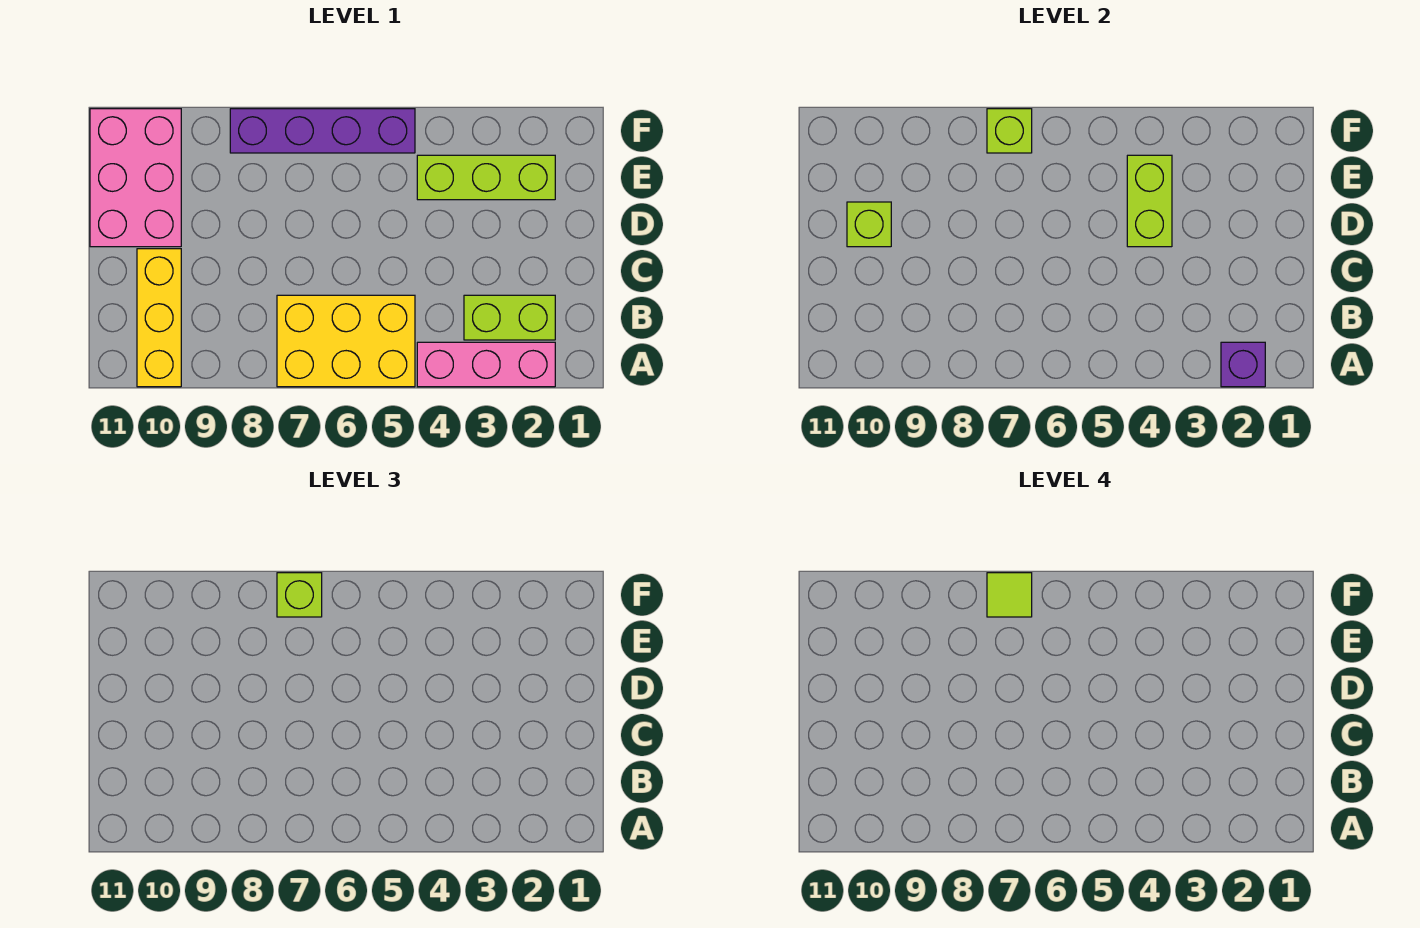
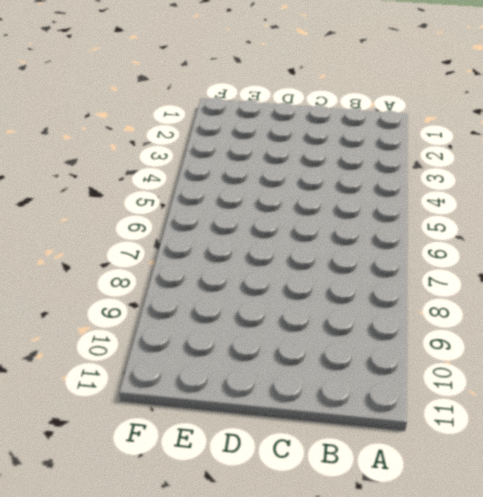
none -> pink brick A2:A4 level 1
none -> yellow brick A5:B7 level 1
none -> yellow brick A10:C10 level 1

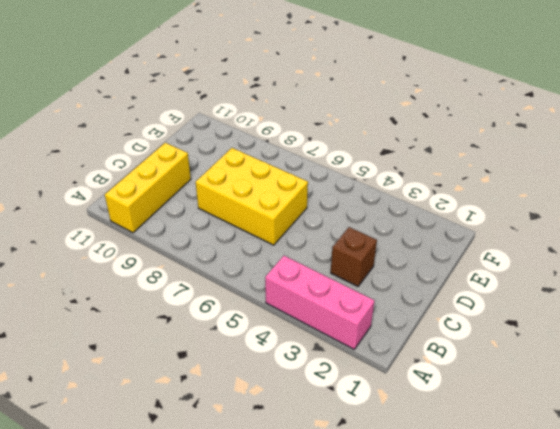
brown brick C3 level 1 -> none
yellow brick C6:D8 level 1 -> yellow brick A5:B7 level 1
none -> lime brick B2:B3 level 1
none -> pink brick D10:F11 level 1
none -> lime brick E2:E4 level 1

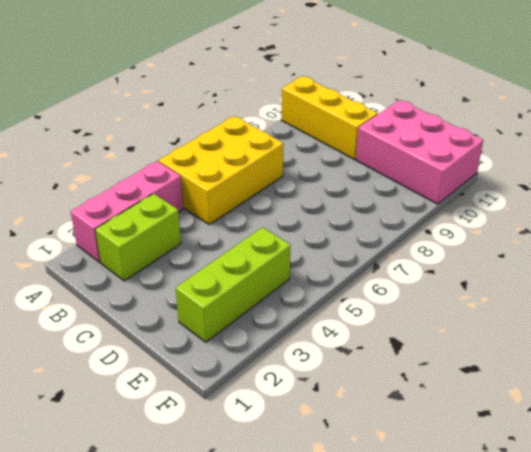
none -> purple brick F5:F8 level 1
none -> purple brick A2 level 2
none -> lime brick D4:E4 level 2

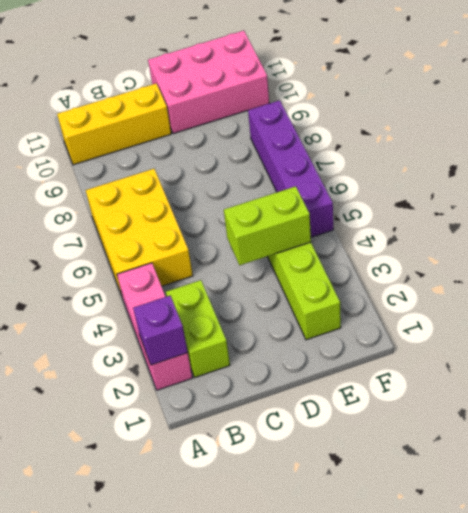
none -> lime brick D10 level 2
none -> lime brick F7 level 2
none -> lime brick F7 level 3

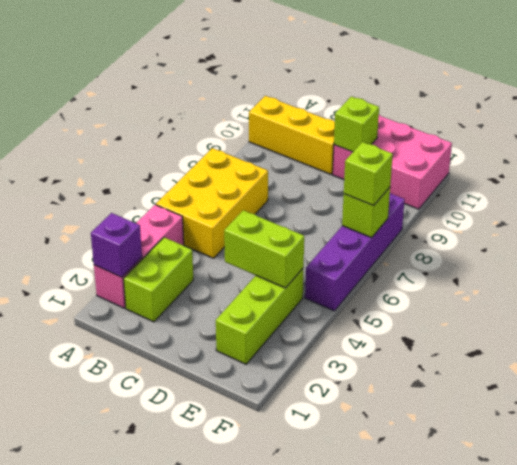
none -> lime tile F7 level 4

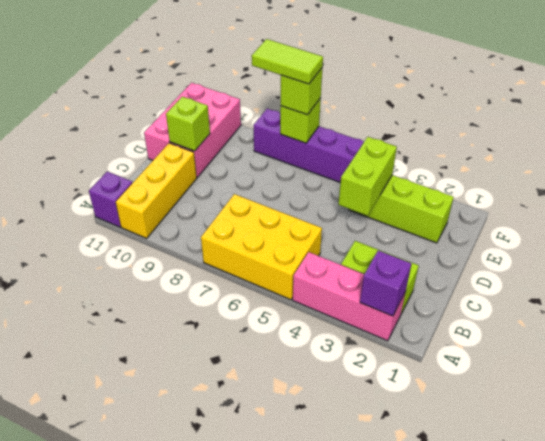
purple brick A11 level 1 -> none
lime tile F7:F8 level 4 -> lime tile F7 level 4

